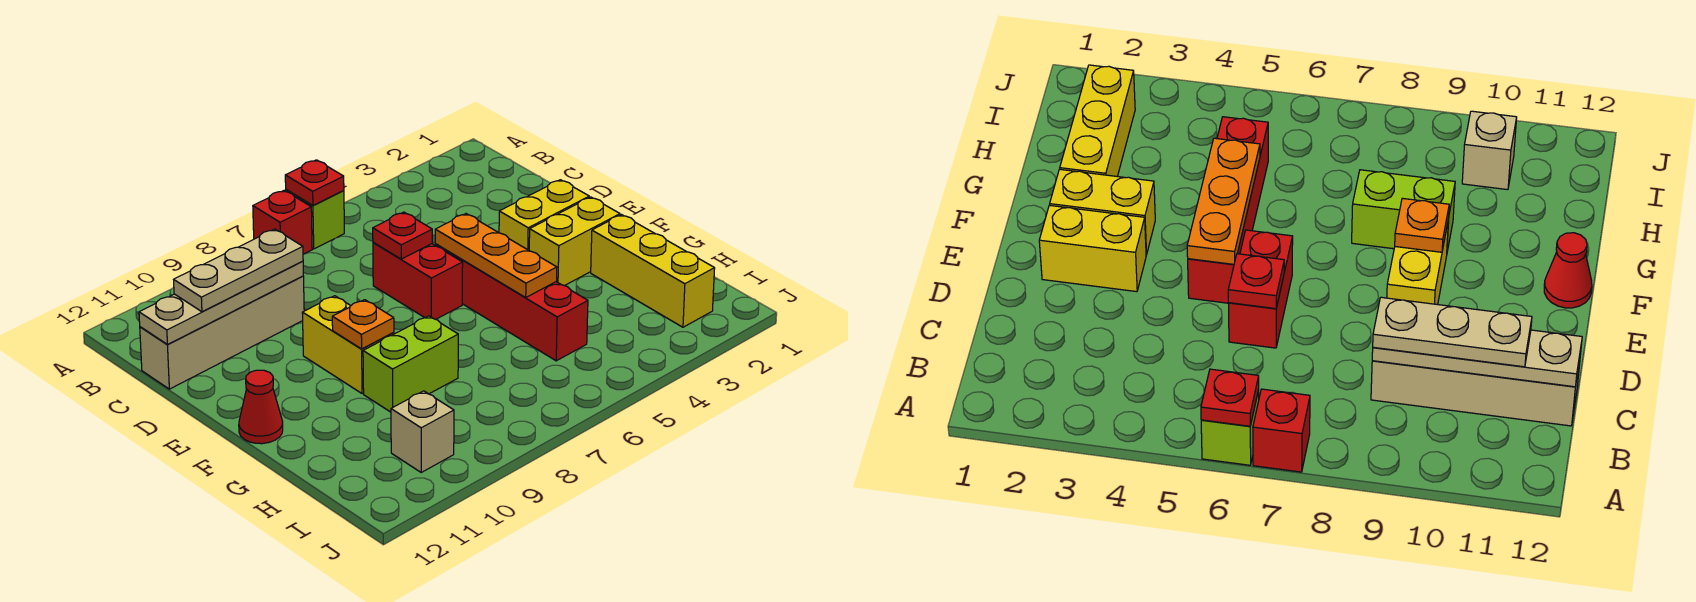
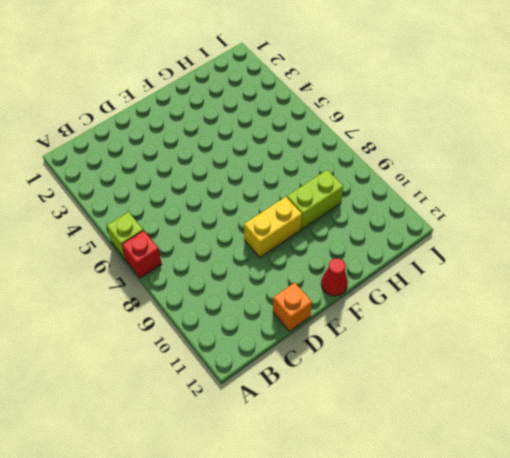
orange brick D12 level 1 -> none
lime brick G9:H9 level 1 -> lime brick G8:G9 level 1
none -> tan brick C9:C12 level 1
none -> red brick D6:E6 level 1
none -> yellow brick E2:E3 level 1

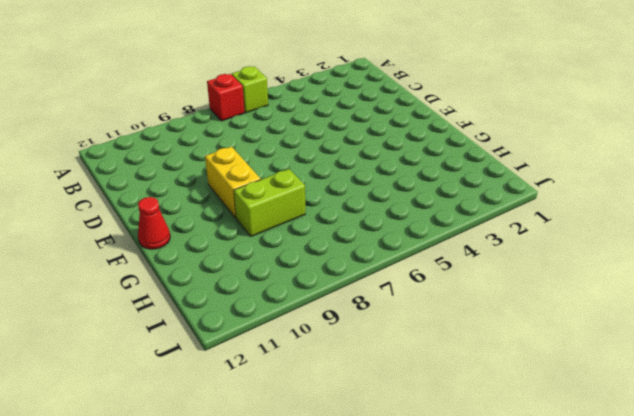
none -> tan brick C9:C12 level 1
none -> red brick D6:E6 level 1
none -> yellow brick E2:E3 level 1

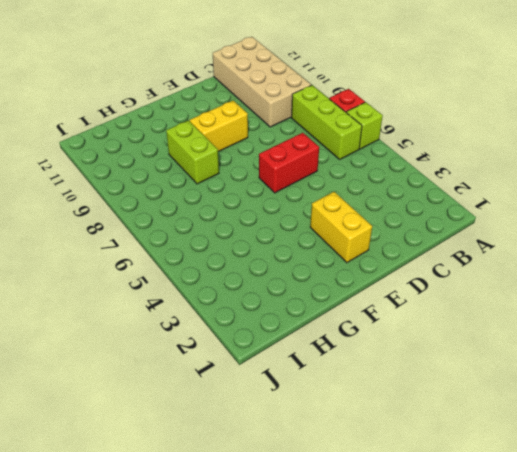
lime brick B6:B8 level 1 -> none
tan brick B9:C12 level 1 -> tan brick C9:C12 level 1
none -> red brick E5:H5 level 1
none -> yellow brick F2:F3 level 1
none -> red cone F12 level 1

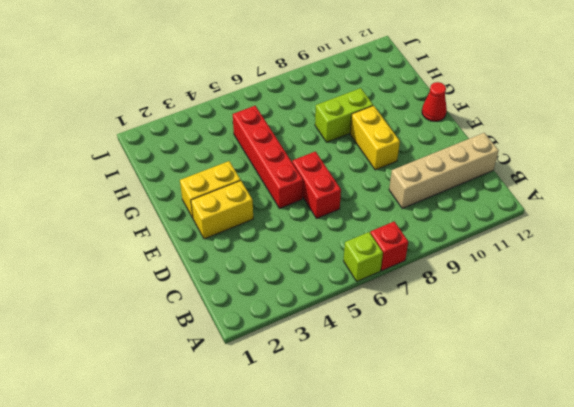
none -> yellow brick G2:I2 level 1
none -> tan brick I10 level 1
none -> red plate A6 level 2

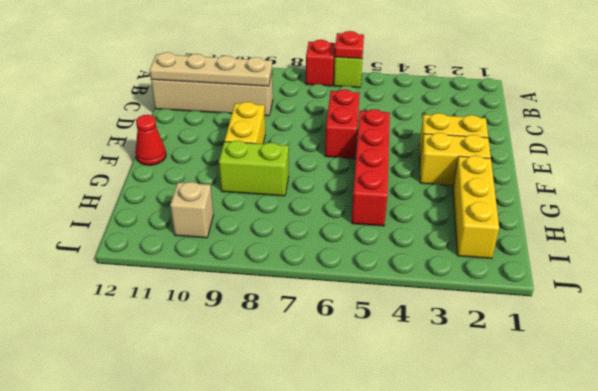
none -> red plate D6 level 2
none -> orange plate E5:G5 level 2
none -> orange plate F9 level 2

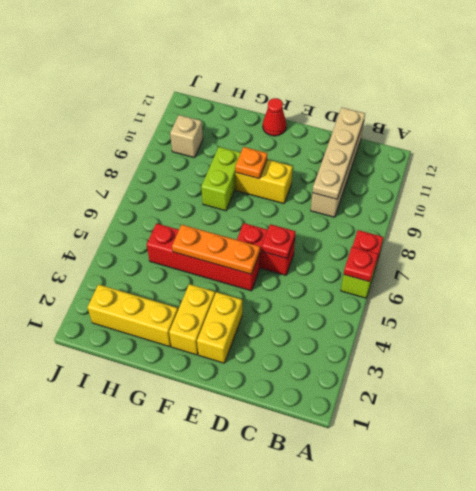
none -> tan plate C9:C11 level 3

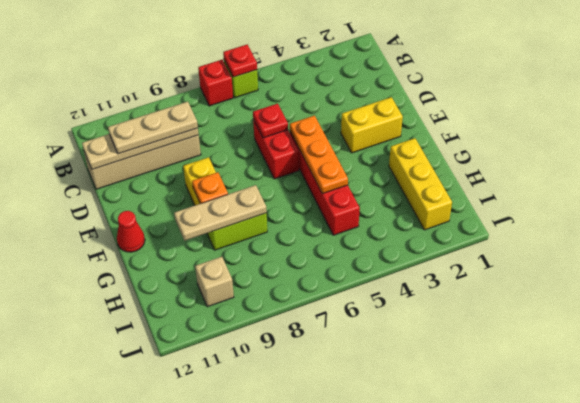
tan plate G8:G10 level 2 -> none
none -> yellow brick F2:F3 level 1

